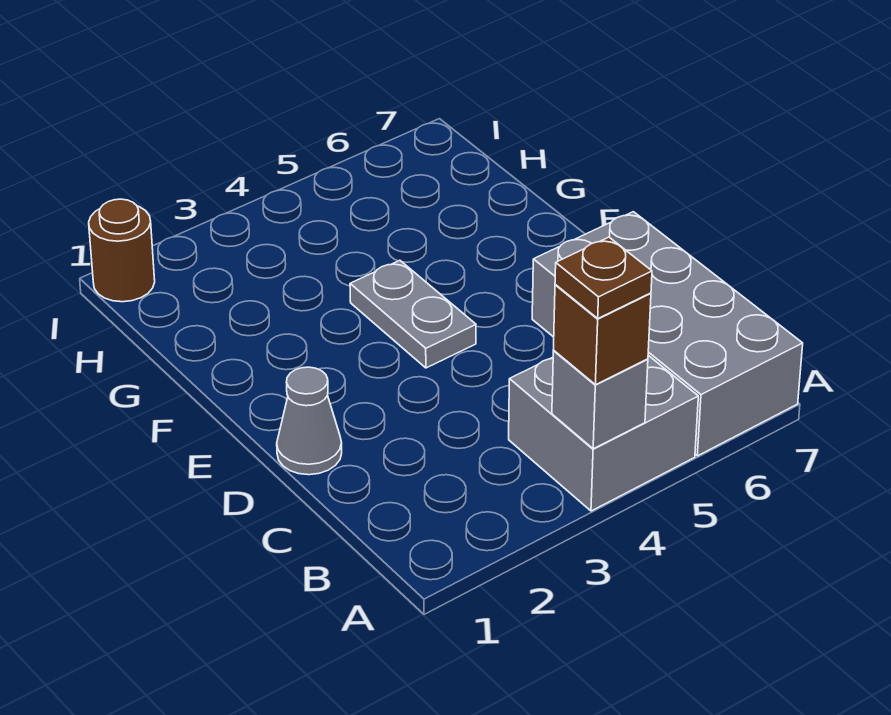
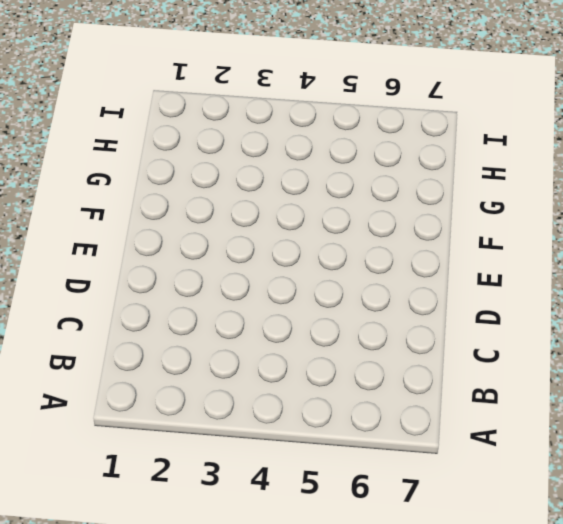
none -> grey brick A4:B5 level 1
none -> grey brick A6:D7 level 1

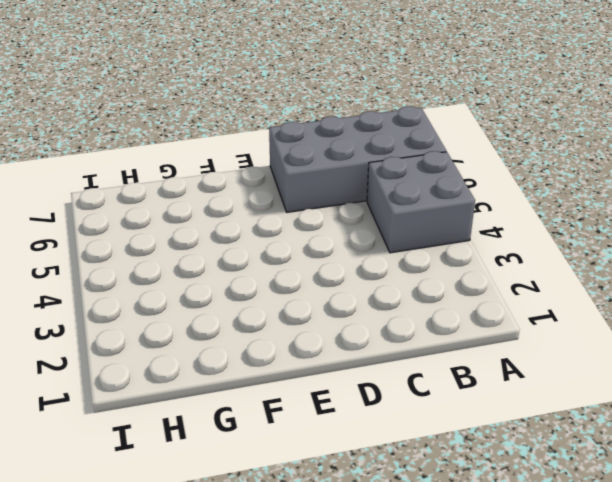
none -> grey cone D1 level 1
none -> grey plate E4:F4 level 1

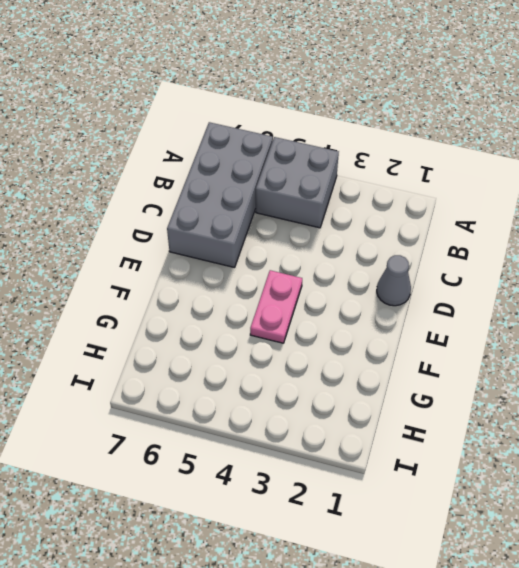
pink plate E4:F4 level 1 -> grey plate E4:F4 level 1
none -> brown round brick I1 level 1
none -> grey brick A4 level 2

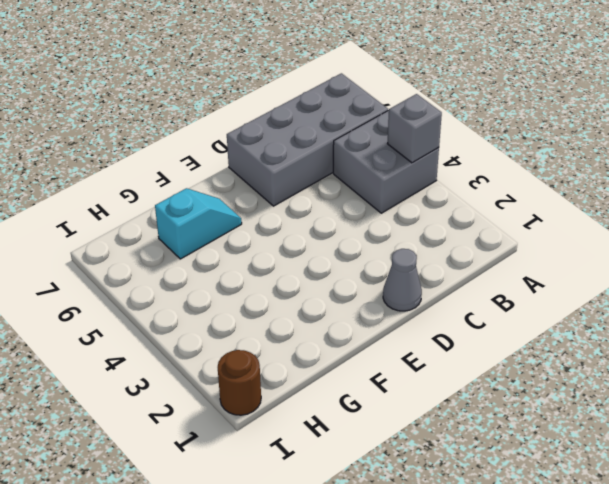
cyan slope F6:G6 level 1 top G -> none
none -> grey plate E4:F4 level 1
none -> brown brick A4 level 3

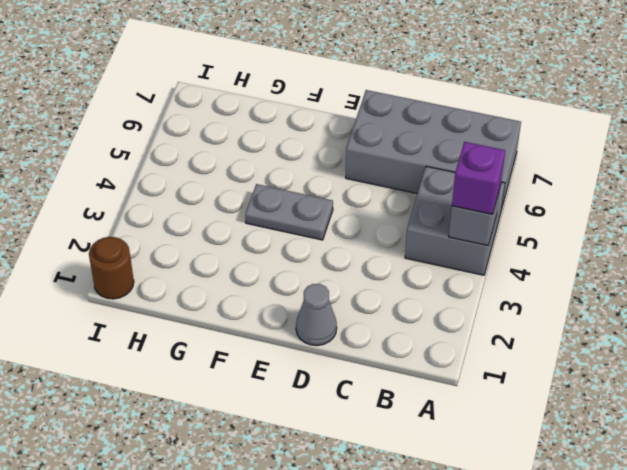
purple brick A4 level 3 -> brown brick A4 level 3
none -> brown plate A4 level 4

